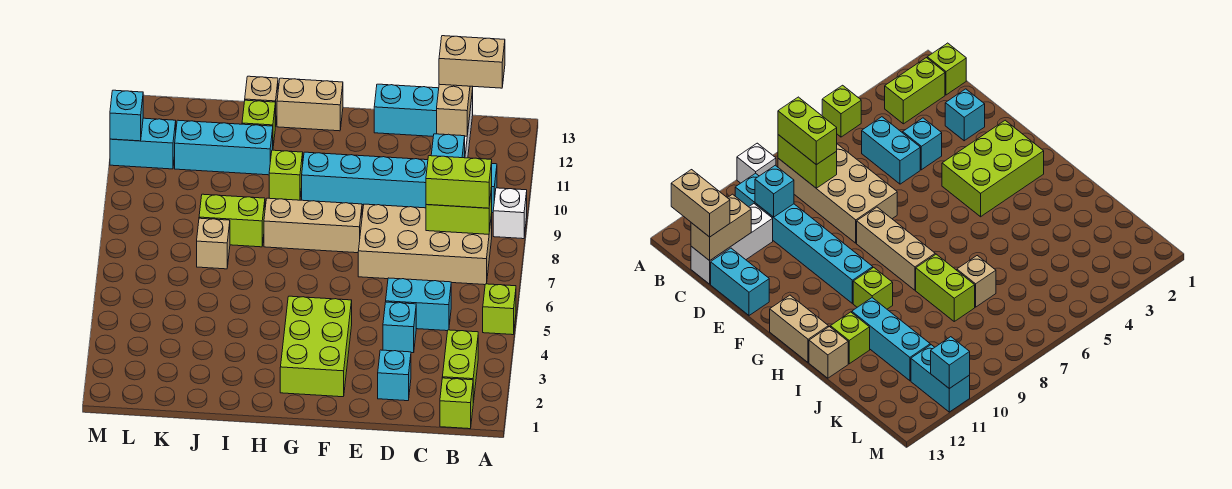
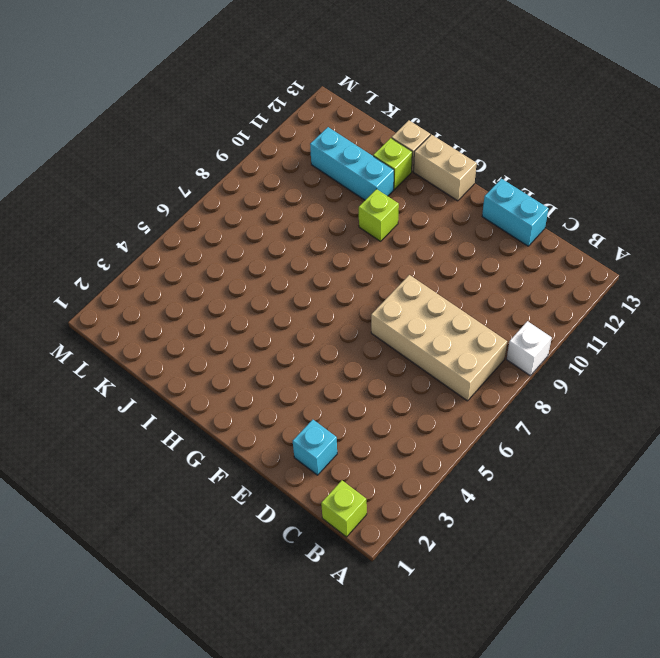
none -> lime brick A5 level 1
none -> lime brick B2:B3 level 1
none -> cyan brick B10:G10 level 1

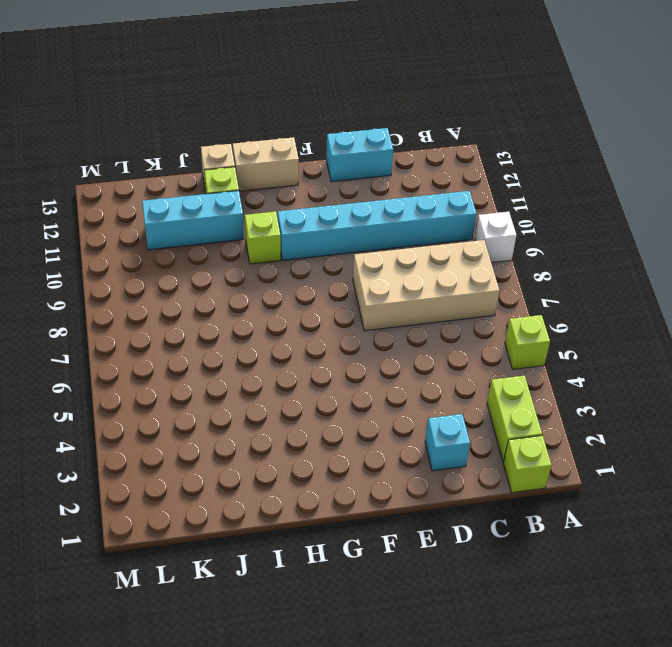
none -> cyan brick C5:D5 level 1
none -> white brick C11:C13 level 1
none -> cyan brick D4 level 1

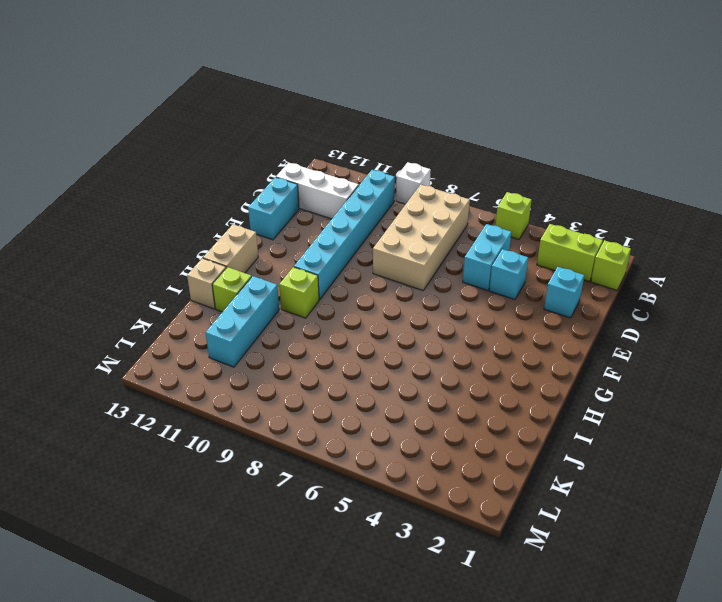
none -> lime brick F2:G4 level 1
none -> tan brick F8:H8 level 1
none -> lime brick I8:J8 level 1

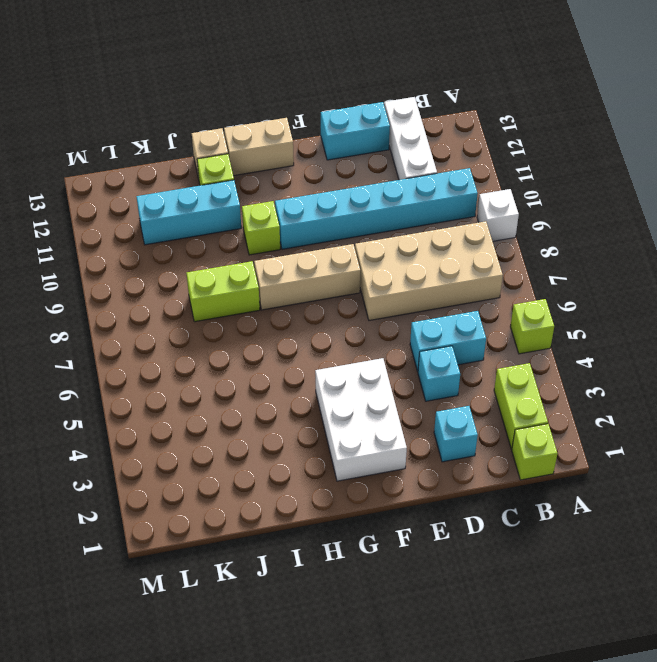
white brick F2:G4 level 1 -> lime brick F2:G4 level 1
none -> tan brick J7 level 1
none -> cyan brick L11:M11 level 1
none -> lime brick B8:C8 level 2

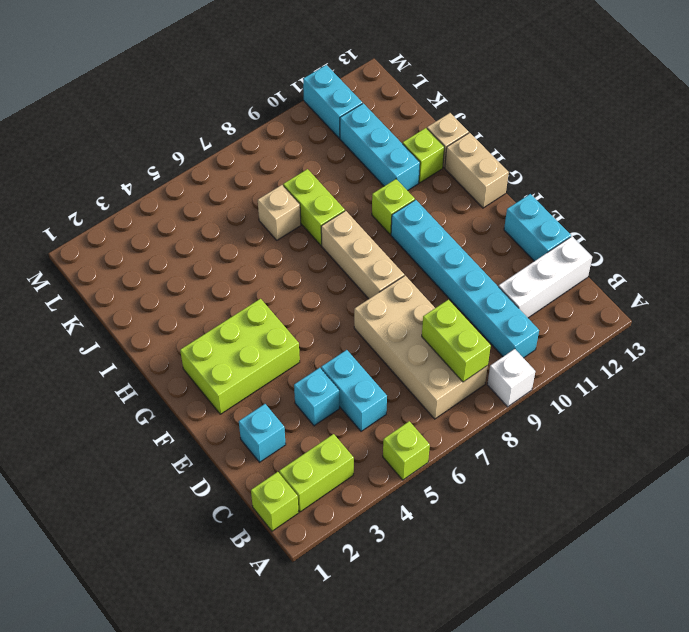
none -> cyan brick C10 level 2
none -> tan brick C12:C13 level 2
none -> cyan brick M11 level 2

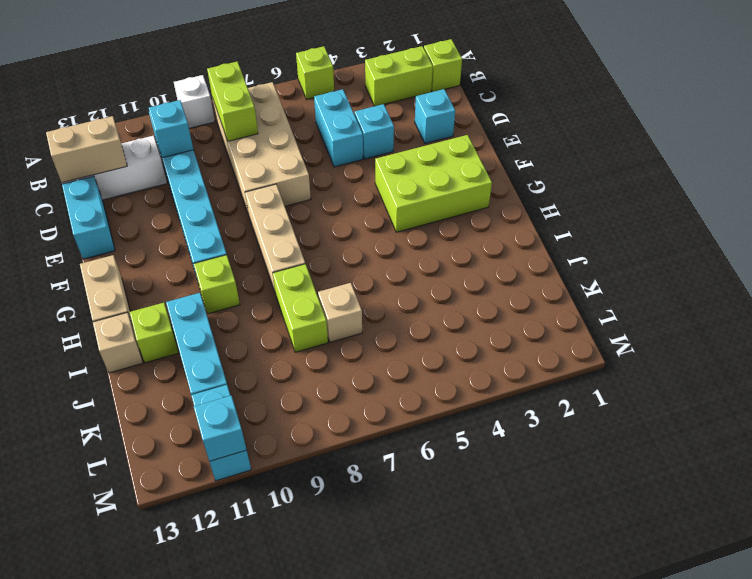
none -> lime brick B8:C8 level 3
none -> tan brick B13:C13 level 3

